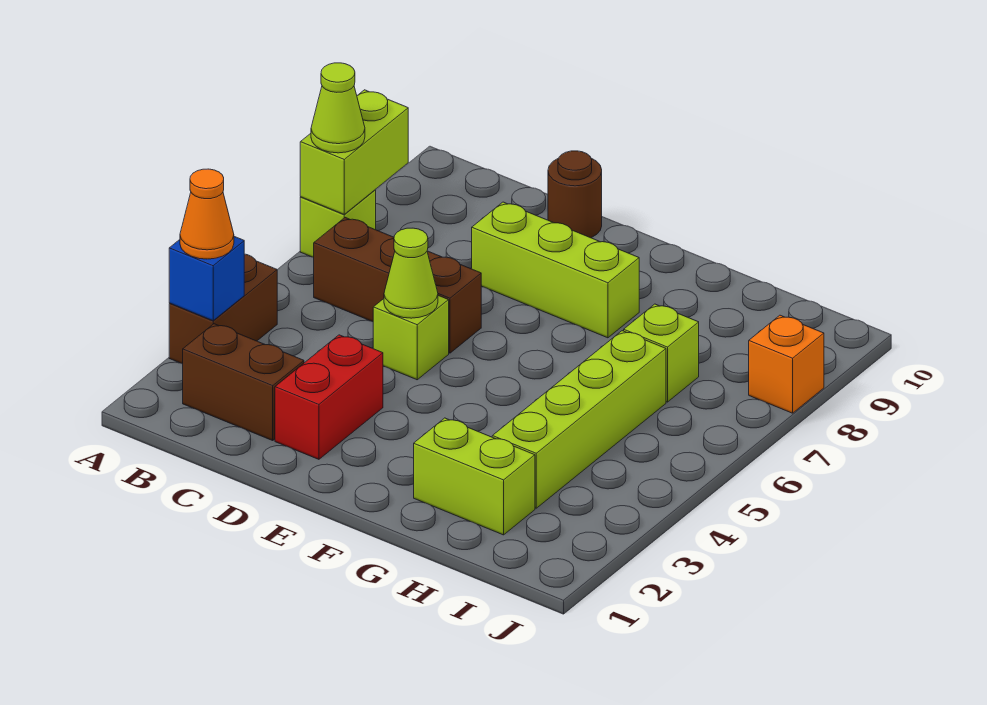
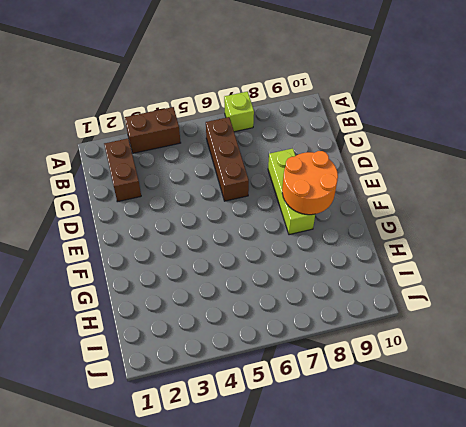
orange round brick E8:F9 level 2 -> none
none -> red brick D2:D3 level 1
none -> lime brick D5 level 1
none -> brown round brick D10 level 1

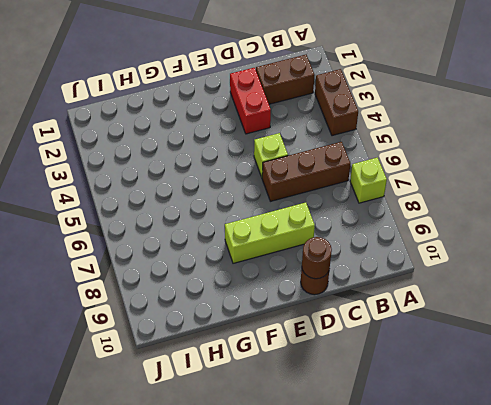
brown round brick D10 level 2 -> none
none -> lime brick G2:H2 level 1
none -> lime brick H3:H6 level 1
none -> lime brick H7 level 1

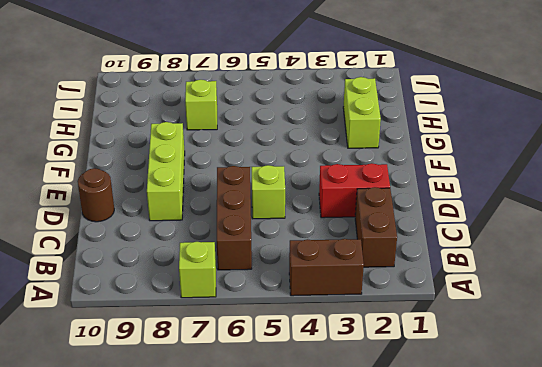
none -> lime brick H3:H6 level 1
none -> orange brick J8 level 1
none -> blue brick A3 level 2

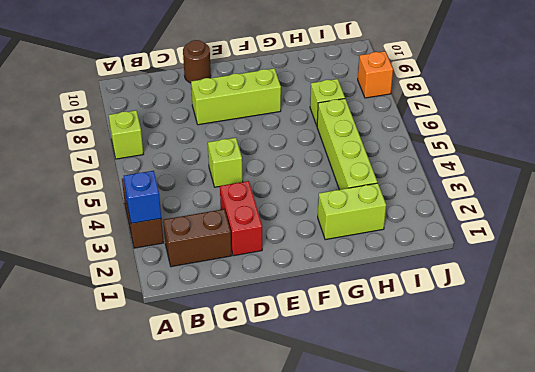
none -> brown brick B6:D6 level 1
none -> lime brick A7:A8 level 2
none -> lime cone D5 level 2

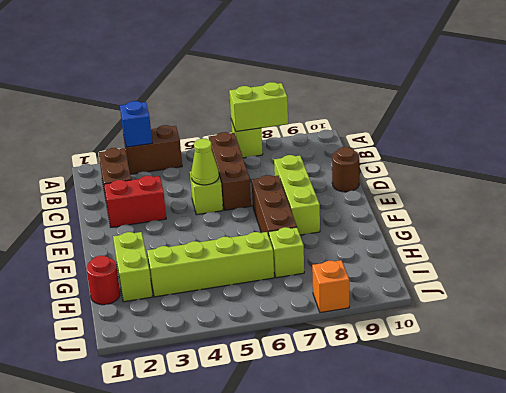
brown brick E7:G7 level 1 -> none
red round brick H1 level 1 -> none
none -> orange cone A3 level 3
none -> lime cone A7 level 3

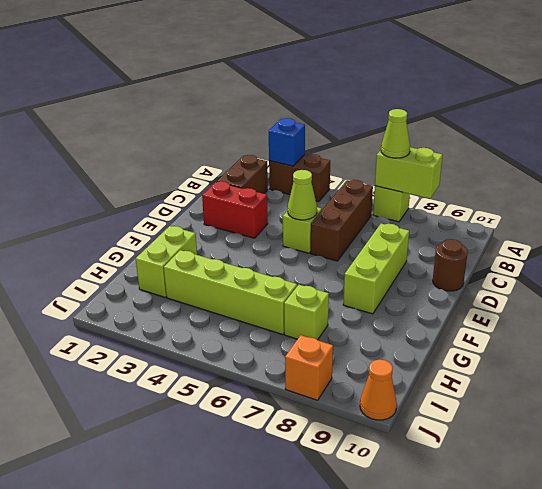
orange cone J10 level 1 -> orange cone A3 level 3

